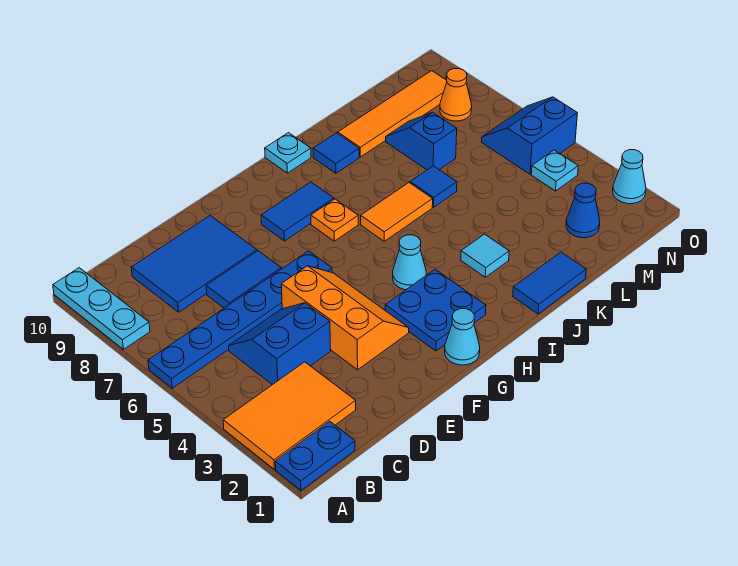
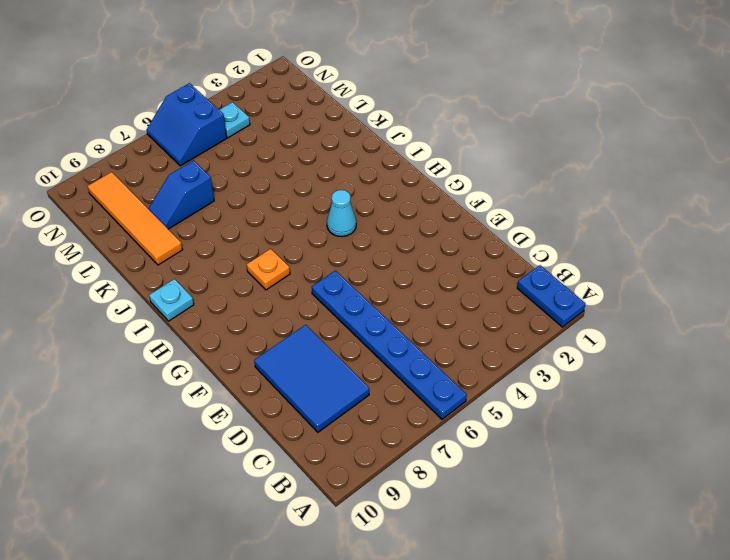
none -> orange tile A2:C3 level 1
none -> cyan plate A8:A10 level 1
none -> blue slope C4:D5 level 1 top 4

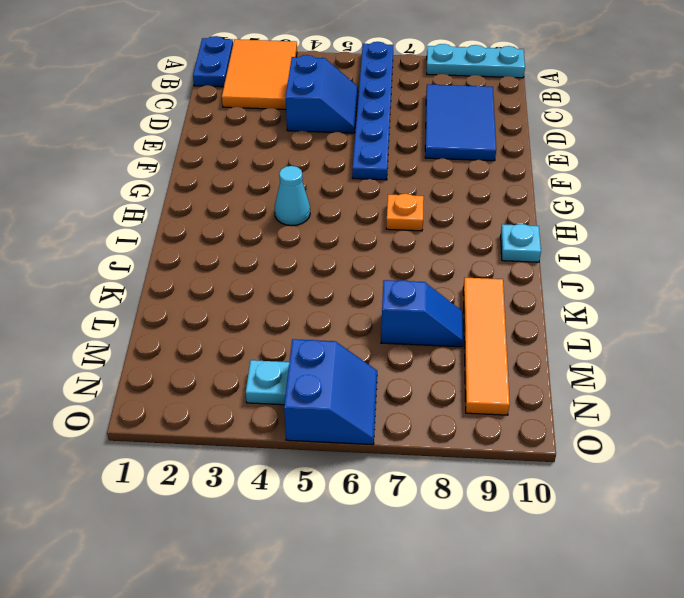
none -> blue tile D7:E7 level 1
none -> orange slope E3:F5 level 1 top E
none -> cyan cone G1 level 1

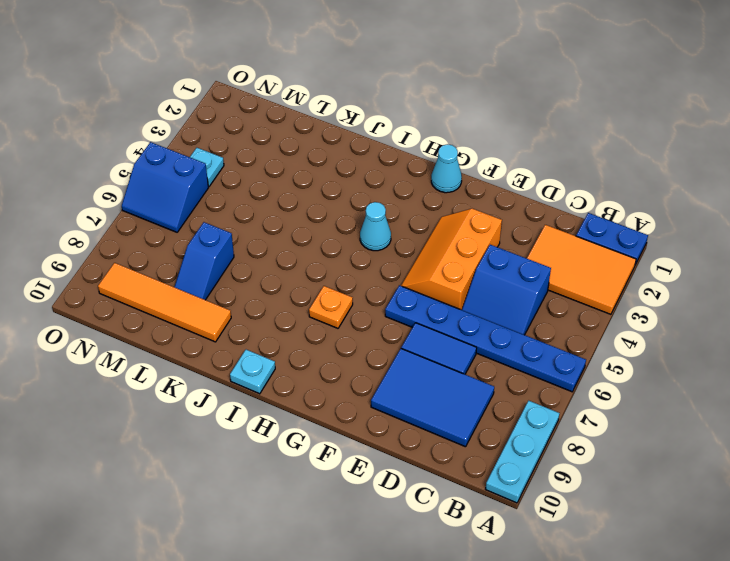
none -> blue plate G2:H3 level 1
none -> blue tile G8:H8 level 1
none -> orange tile I6:J6 level 1

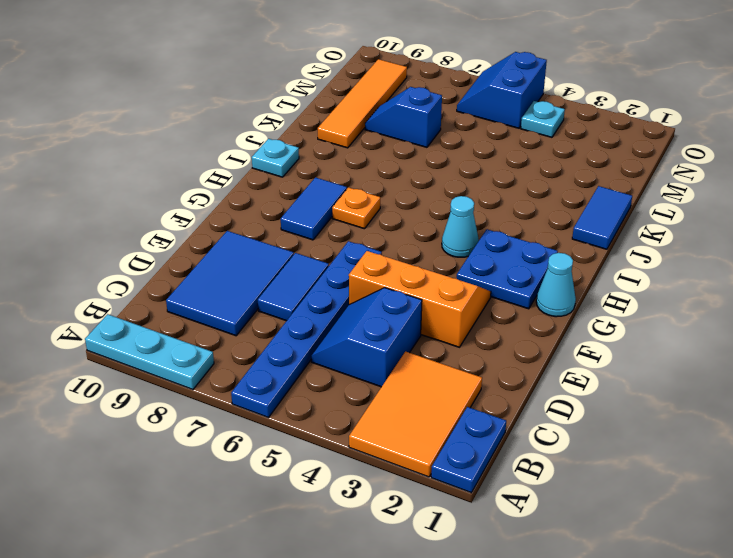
none -> orange tile I6:J6 level 1
none -> cyan tile J3 level 1
none -> blue tile J9 level 1

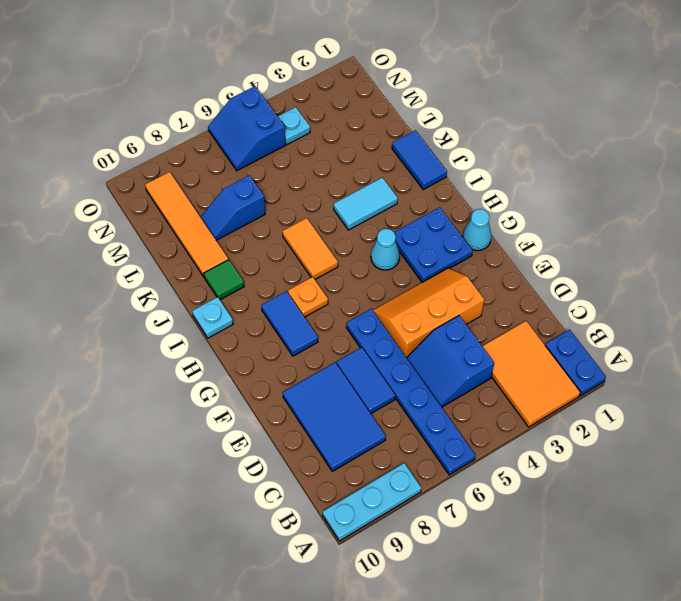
cyan tile J3:J4 level 1 -> cyan tile J3 level 1
green tile J9 level 1 -> blue tile J9 level 1
none -> blue tile K6 level 1
none -> blue cone M2 level 1
none -> orange cone N8 level 1

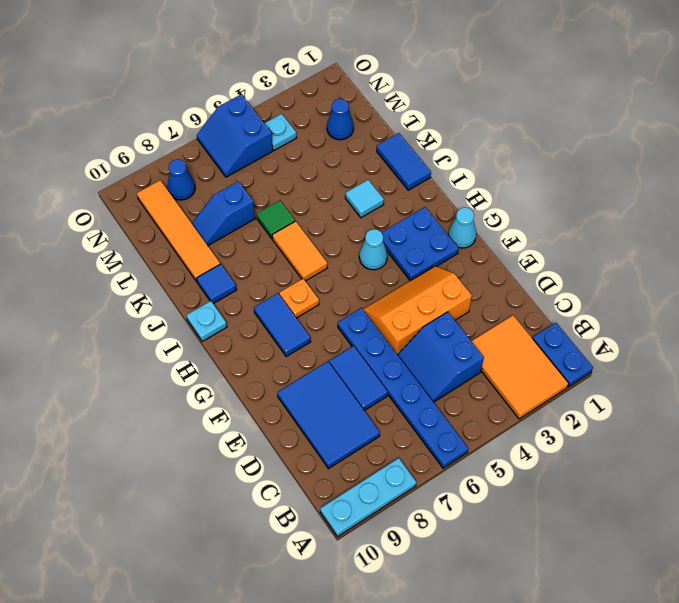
green tile K6 level 1 -> blue tile K6 level 1
blue cone N8 level 1 -> orange cone N8 level 1
none -> cyan cone O2 level 1

